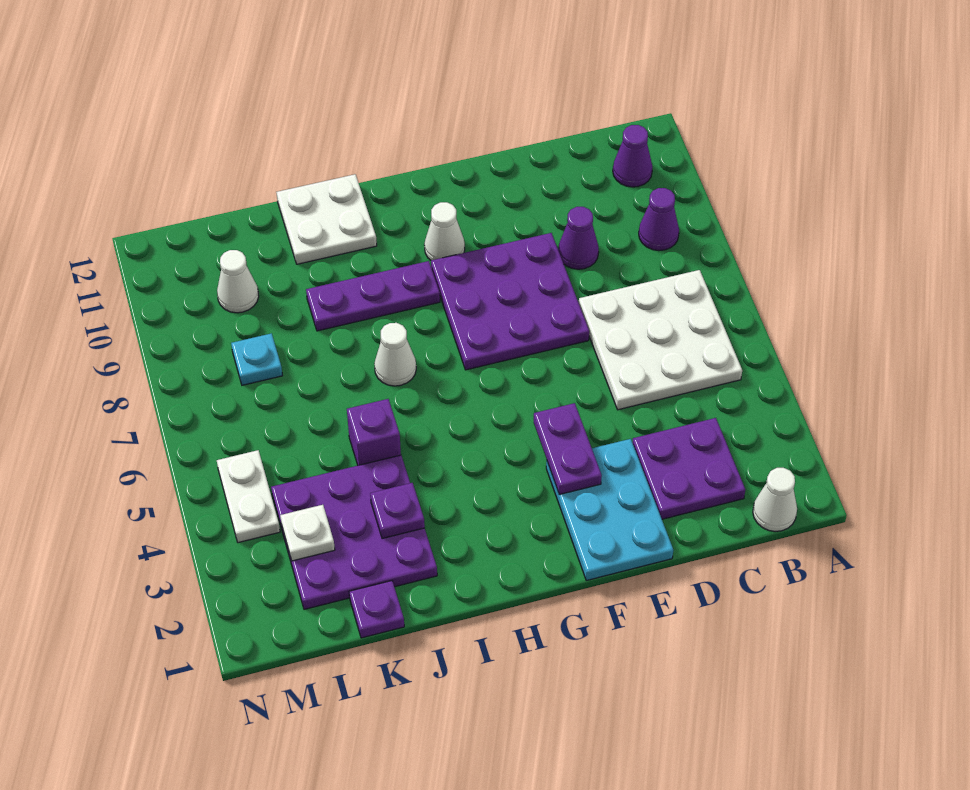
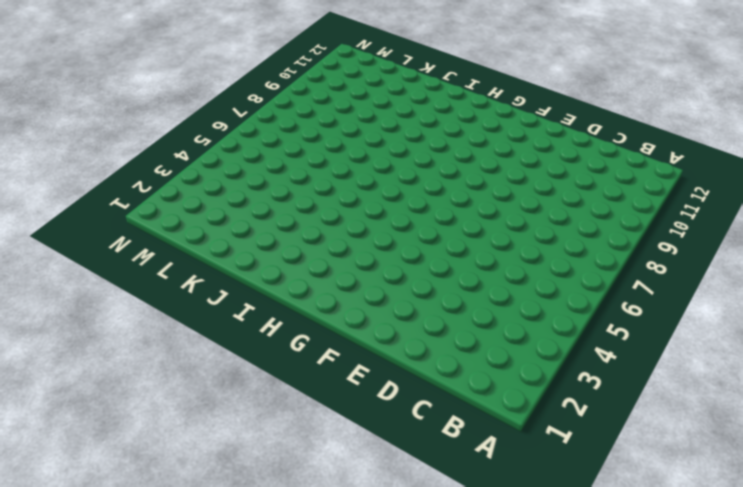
none -> white cone B1 level 1
none -> white plate B5:D7 level 1
none -> purple cone B9 level 1

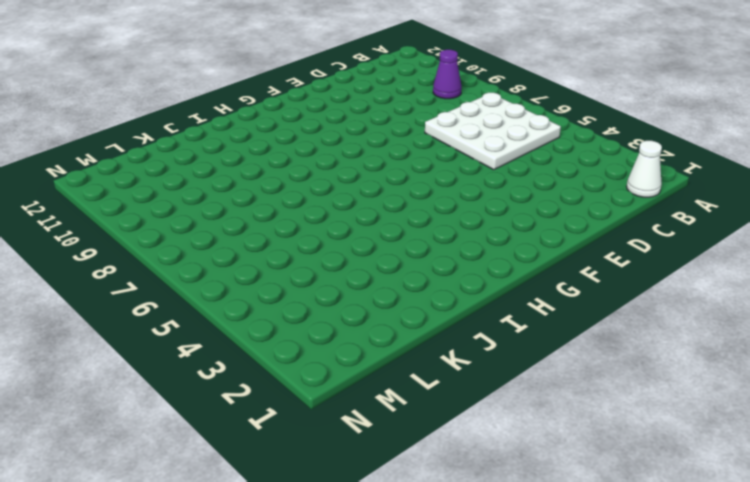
none -> purple cone B11 level 1
none -> purple plate C2:D3 level 1
none -> purple cone D9 level 1

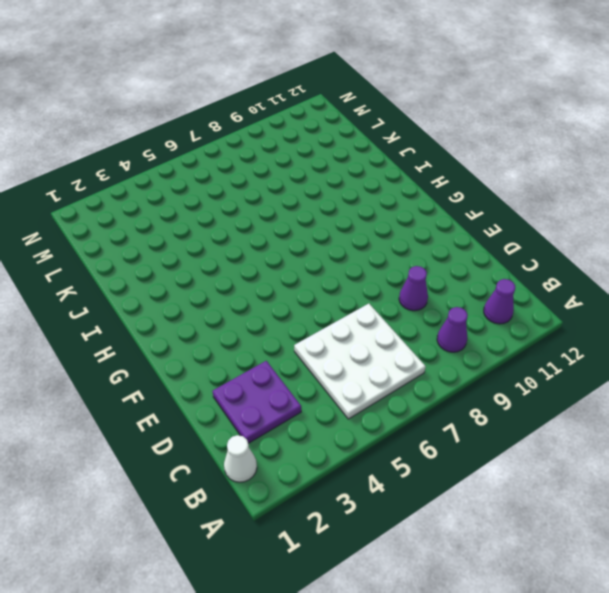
none -> cyan plate E1:F3 level 1
none -> purple plate E7:G9 level 1
none -> white cone G10 level 1

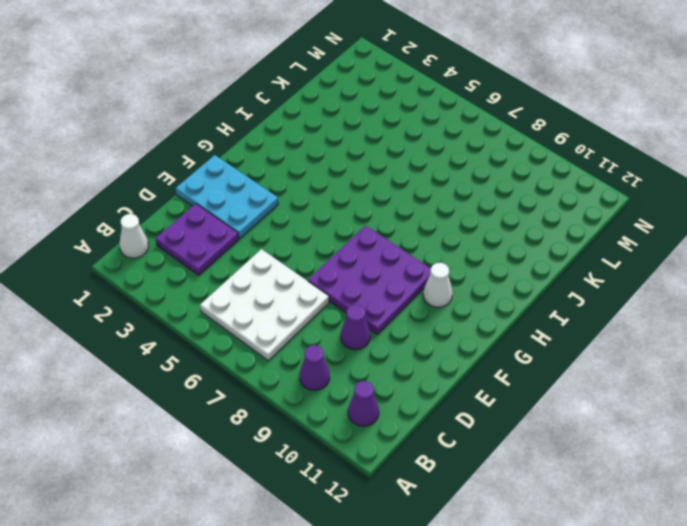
none -> purple plate H9:J9 level 1
none -> white cone I7 level 1
none -> white plate I11:J12 level 1

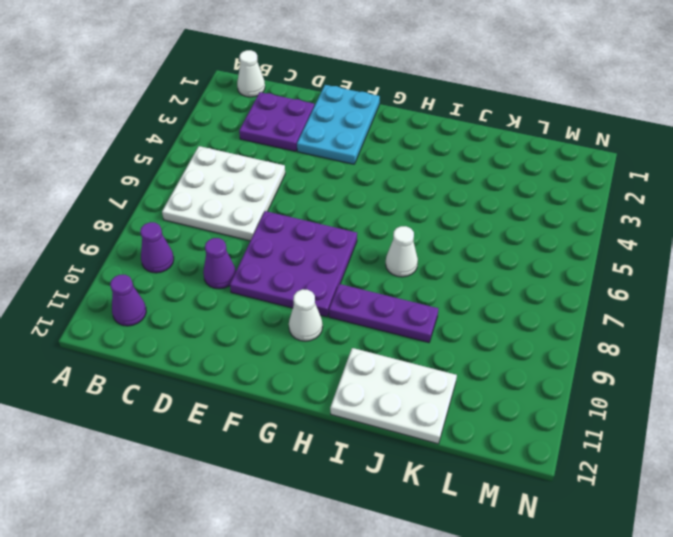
white plate I11:K12 level 1 -> white plate I11:J12 level 1
none -> purple plate J2:L4 level 1
none -> purple brick J5 level 1
none -> purple plate K1 level 1

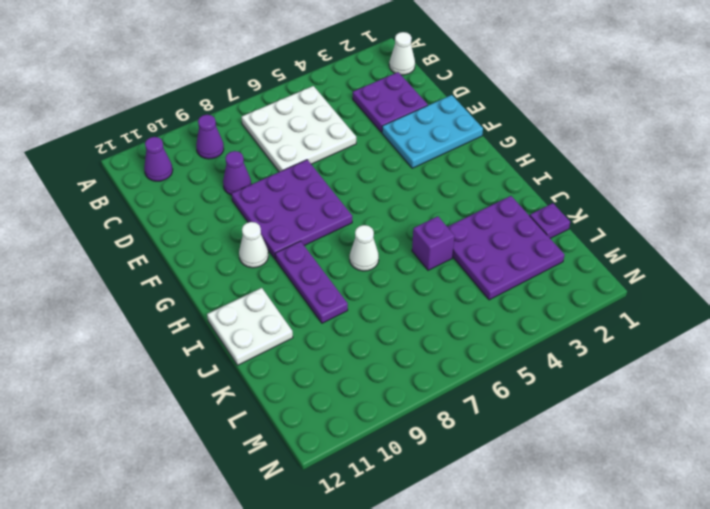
none -> cyan plate L8 level 1
none -> white cone L10 level 1
none -> white plate M4:M5 level 1

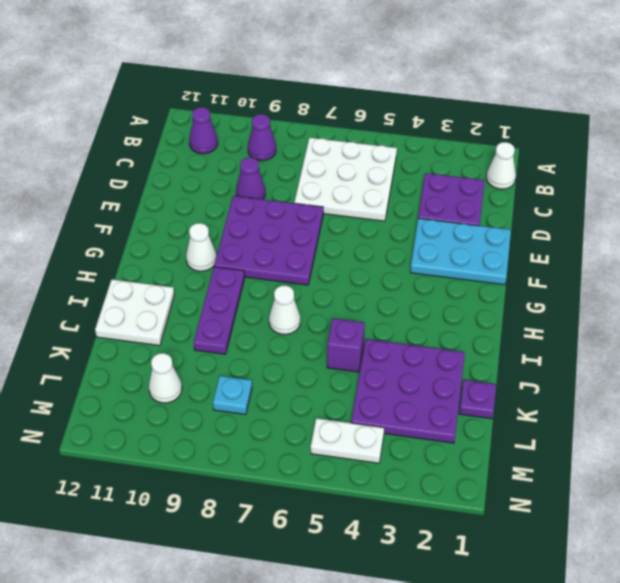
none -> purple plate F3:F4 level 2
none -> purple plate J3 level 2
none -> white plate L3 level 2

